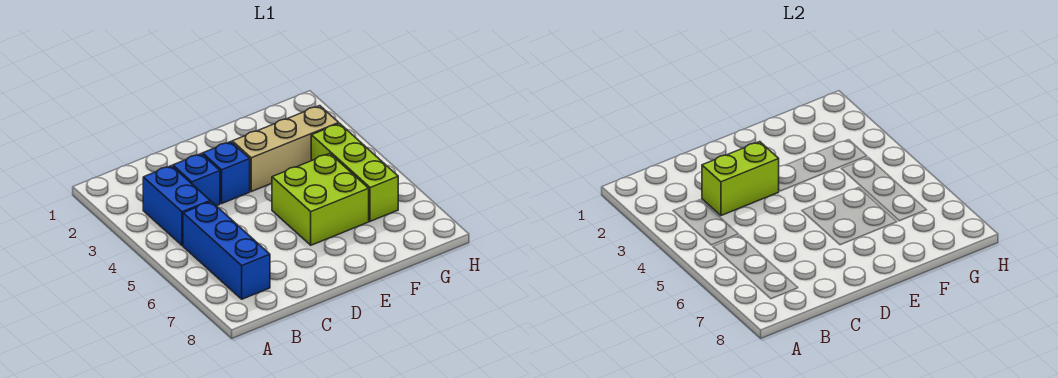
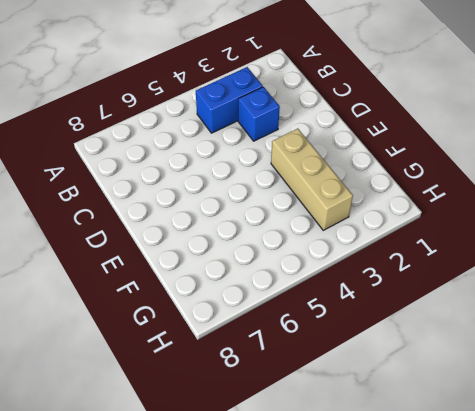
none -> blue brick B5:B7 level 1
none -> blue brick D3 level 1

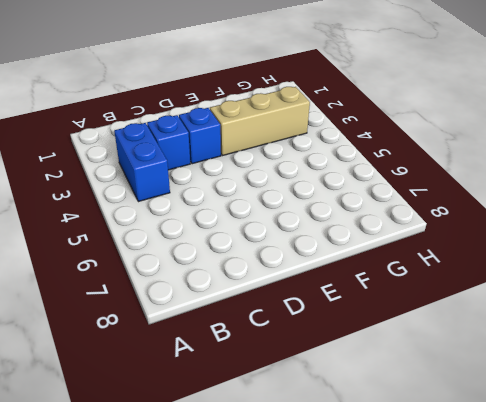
none -> blue brick B5:B7 level 1
none -> lime brick E5:F6 level 1

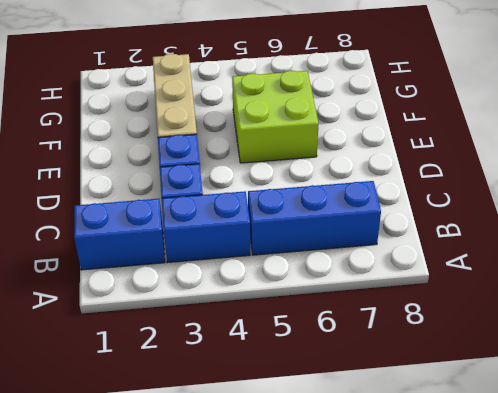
blue brick B1:B2 level 1 -> none
none -> lime brick G4:G6 level 1
none -> lime brick C3:D3 level 2

